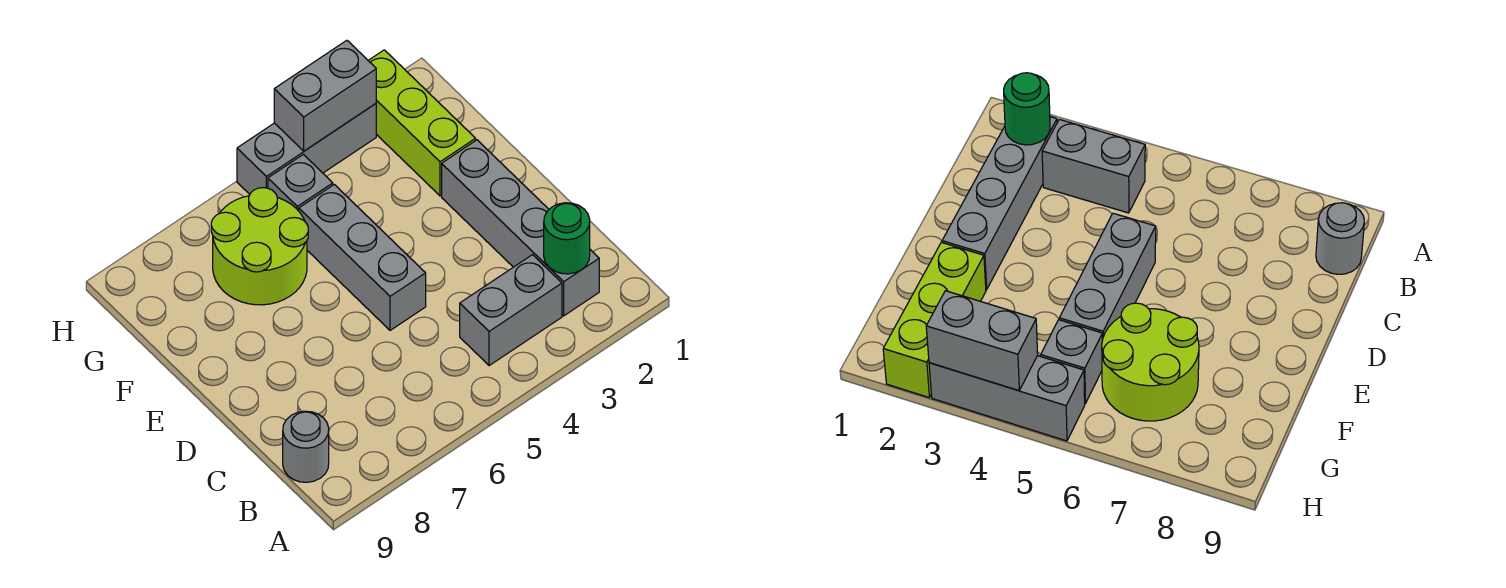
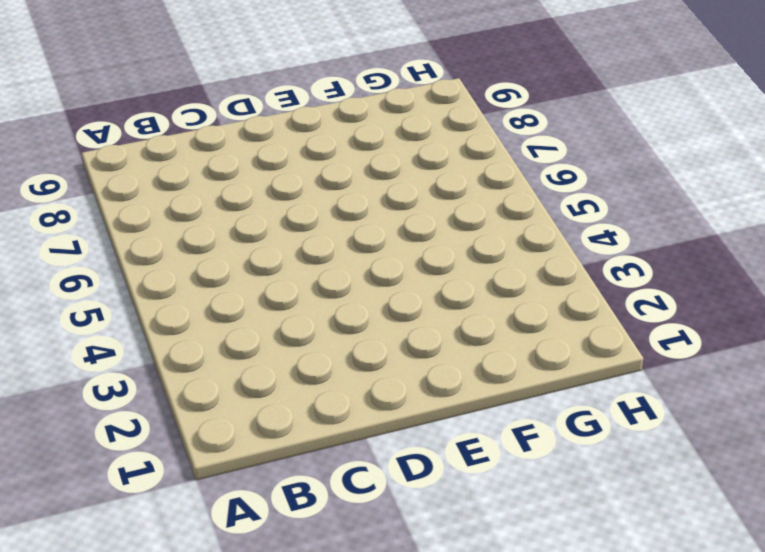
none -> grey brick B2:E2 level 1
none -> grey brick B3:B4 level 1

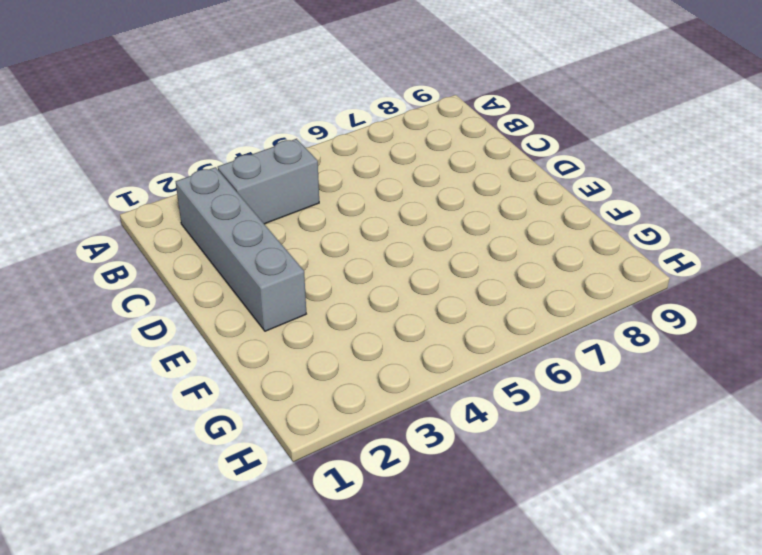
none -> grey round brick B9 level 1
none -> grey brick D5:F5 level 1

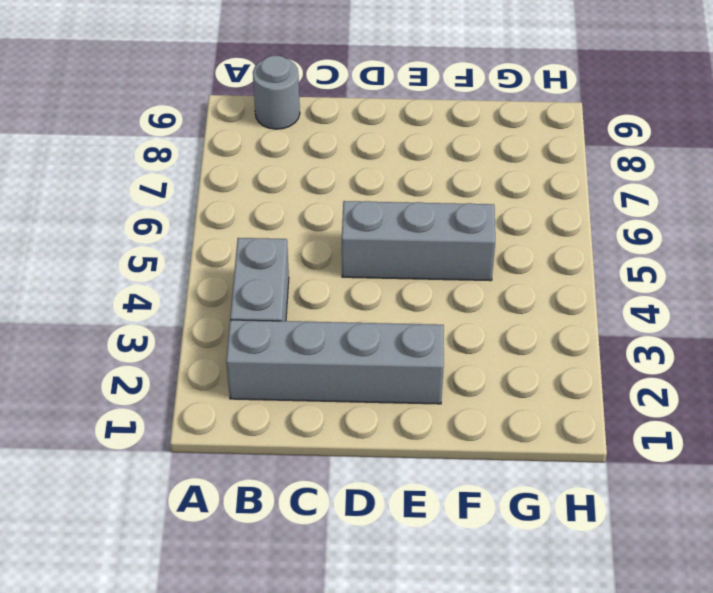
none -> lime brick F2:H2 level 1
none -> lime round brick F6:G7 level 1

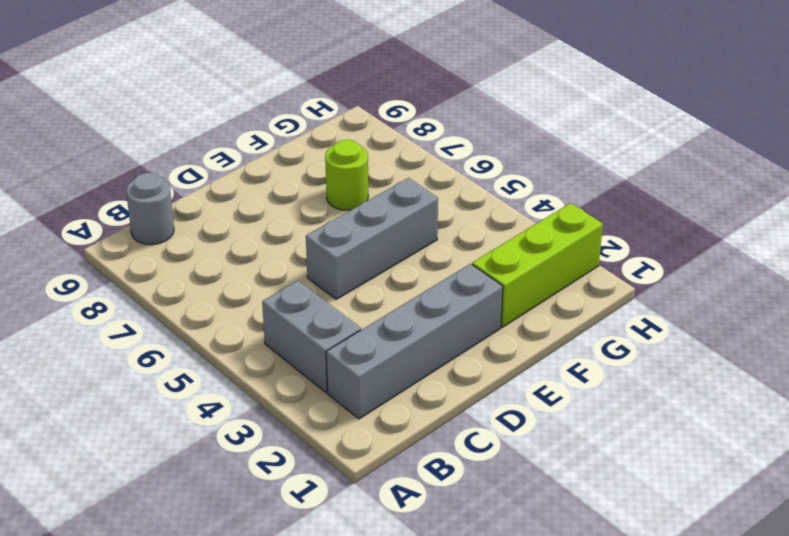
lime round brick F7 level 1 -> lime round brick F6:G7 level 1
none -> grey brick G5 level 1
none -> grey brick H3:H5 level 1

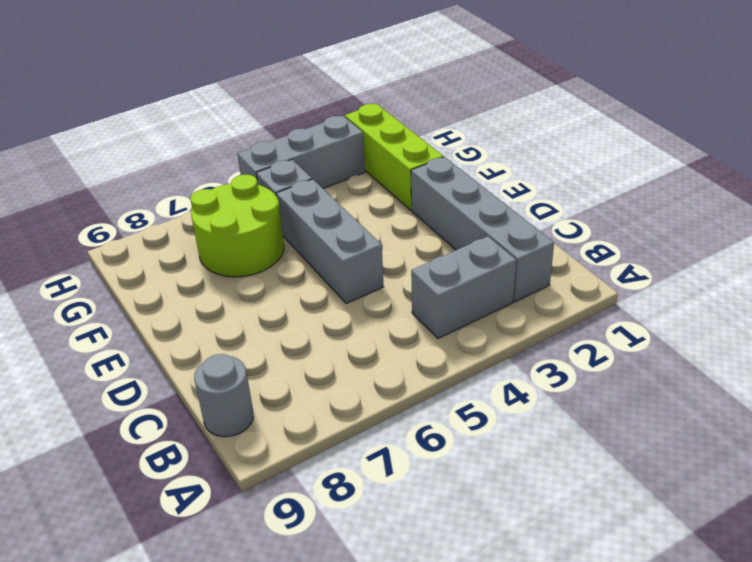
none -> green round brick B2 level 2
none -> grey brick H3:H4 level 2

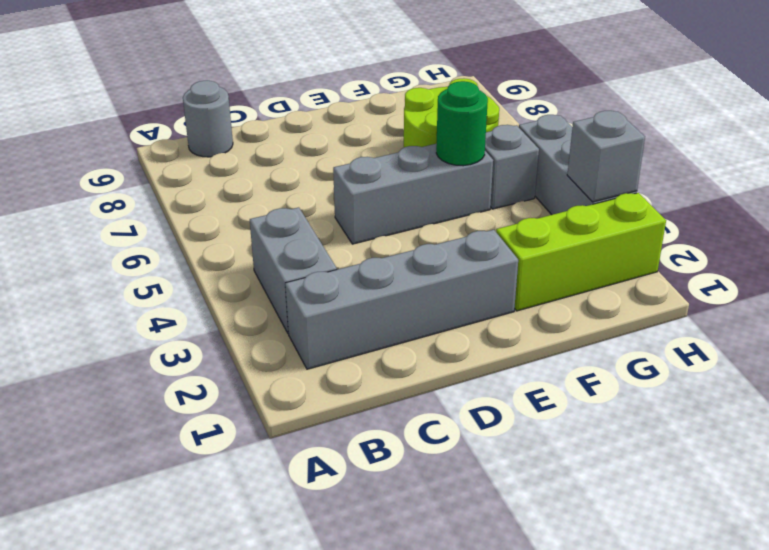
green round brick F5 level 2 -> green round brick B2 level 2
grey brick H3 level 2 -> grey brick H3:H4 level 2

